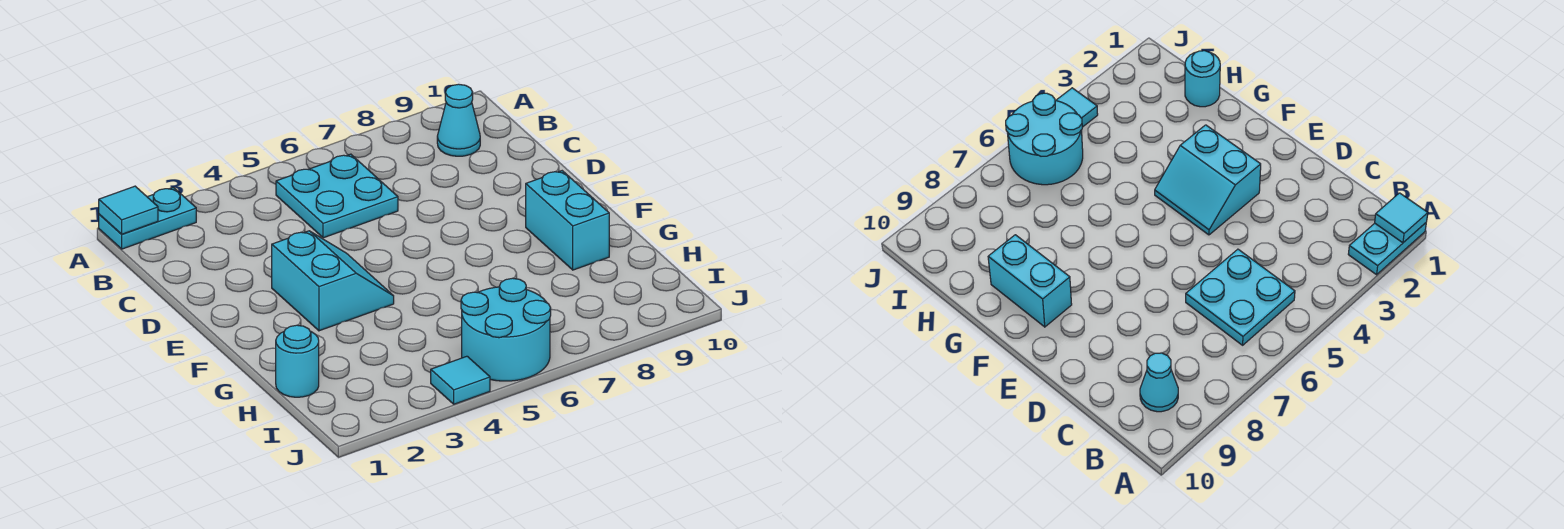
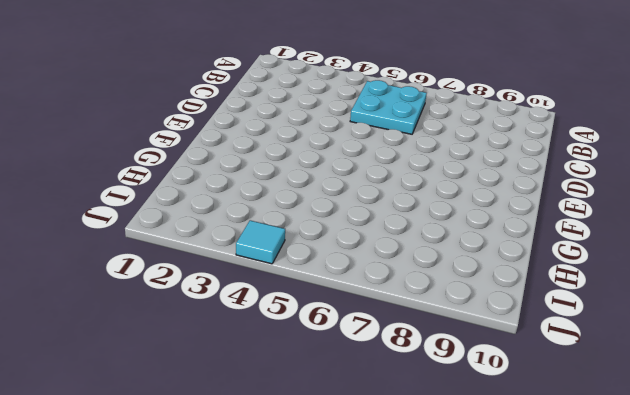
none -> cyan plate A1:A2 level 1
none -> cyan cone B9 level 1

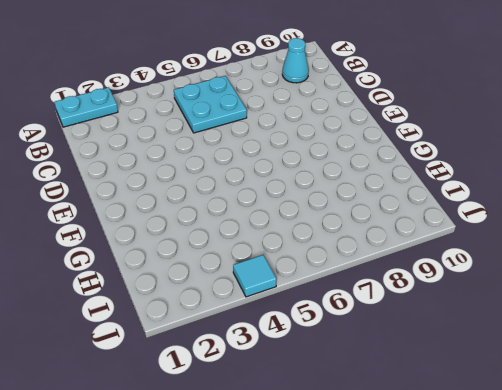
none -> cyan slope E3:F4 level 1 top 3
none -> cyan brick F9:G9 level 1

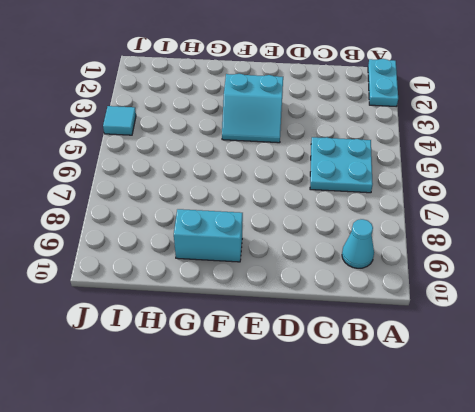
none -> cyan round brick H1 level 1
none -> cyan round brick I5:J6 level 1

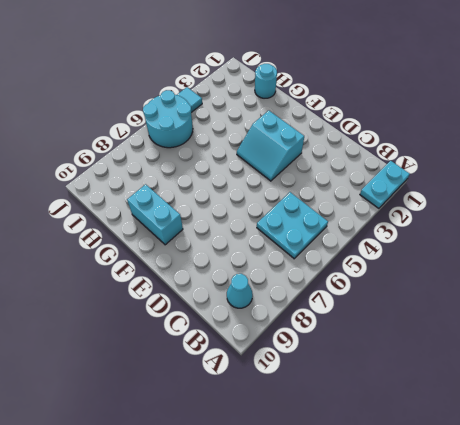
none -> cyan tile A1 level 2

